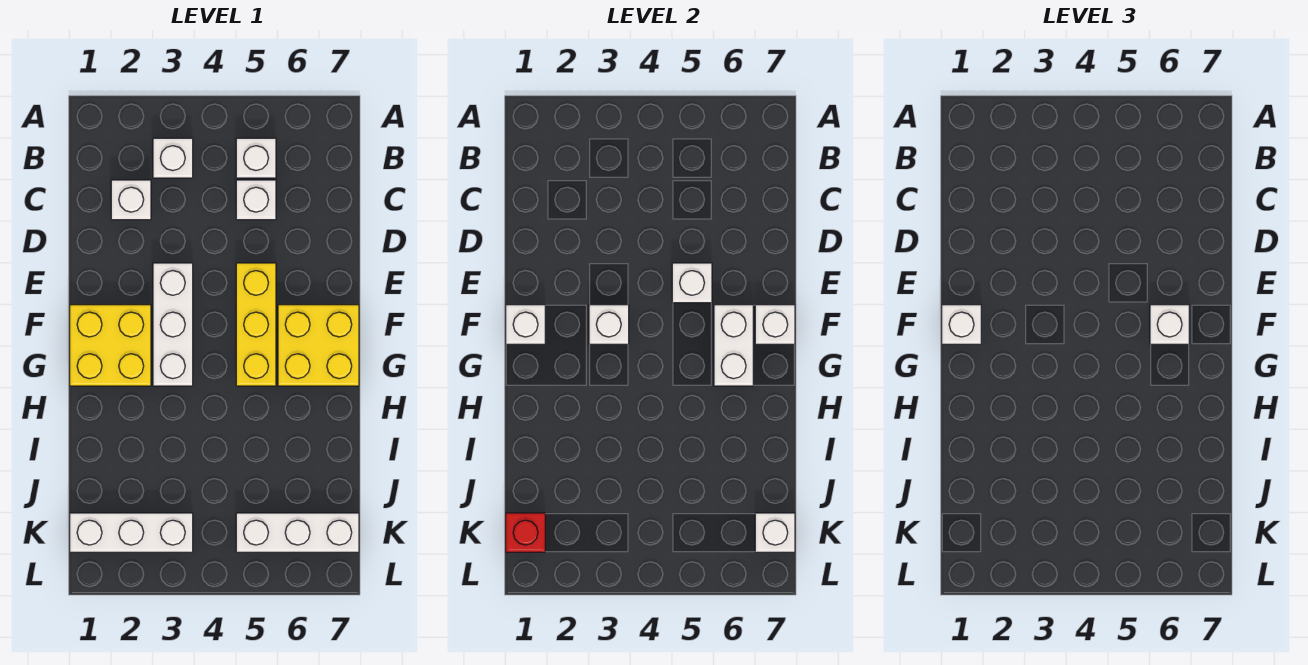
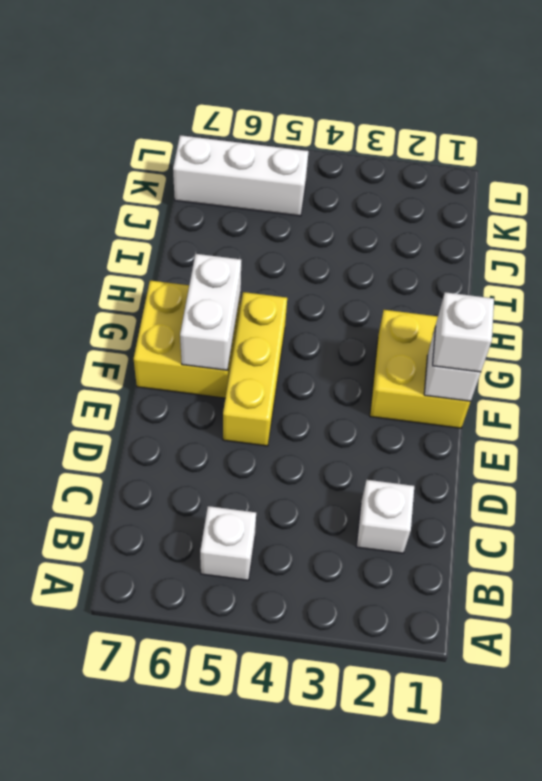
none -> white brick B3 level 1
none -> white brick C5 level 1
none -> white brick E3:G3 level 1

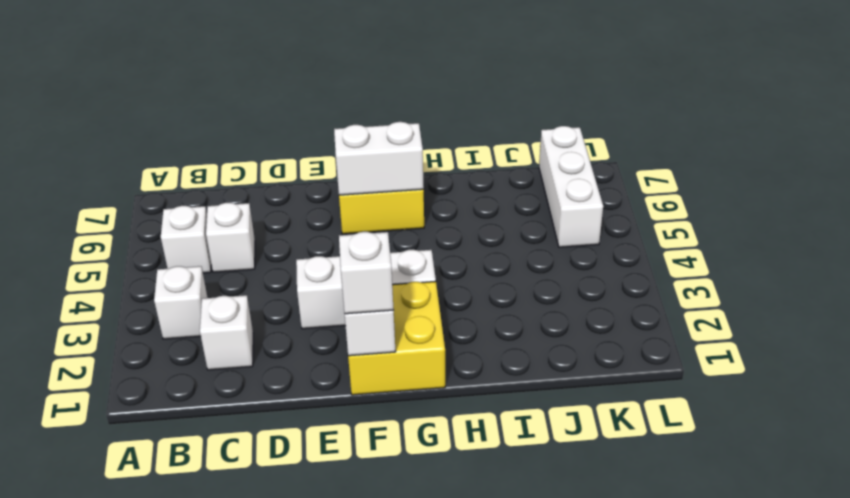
none -> yellow brick E5:G5 level 1
none -> white brick K1:K3 level 1
none -> white brick E5 level 2

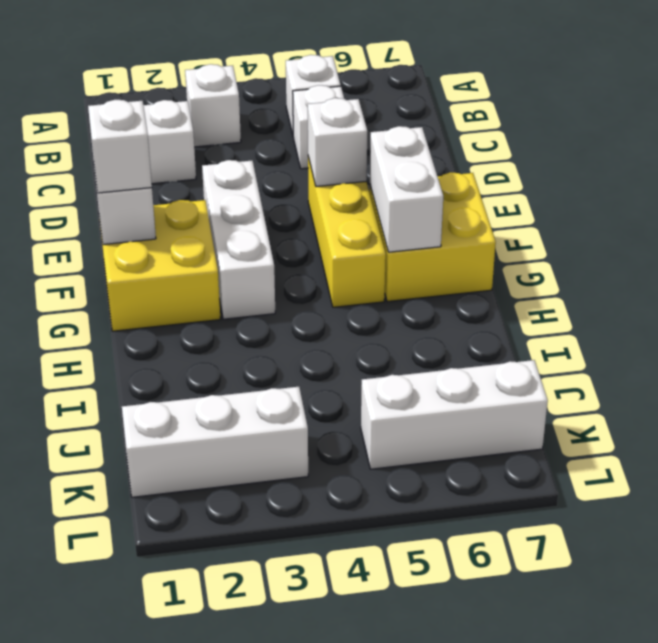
none -> white brick F3 level 2
none -> white brick F7 level 2
none -> red brick K1 level 2

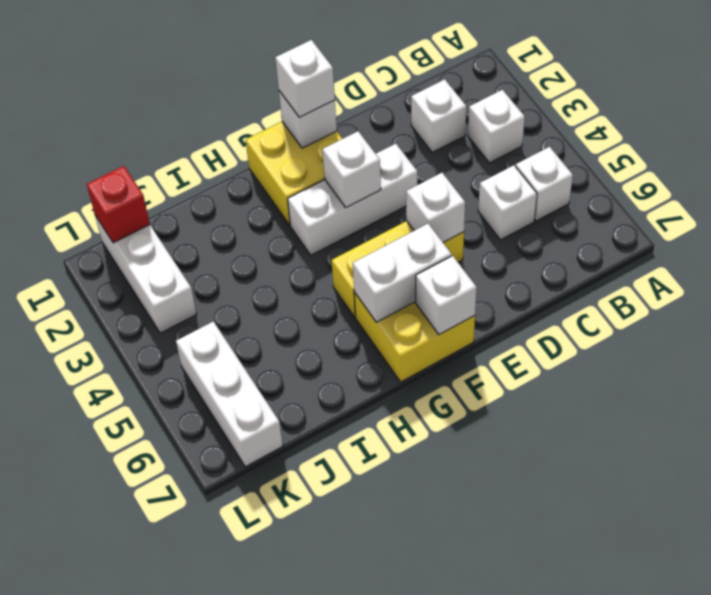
none -> white brick K7 level 2
none -> white brick F6 level 3

